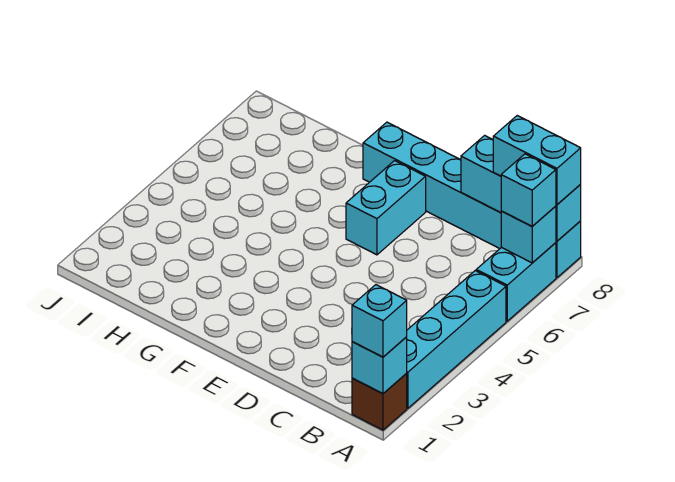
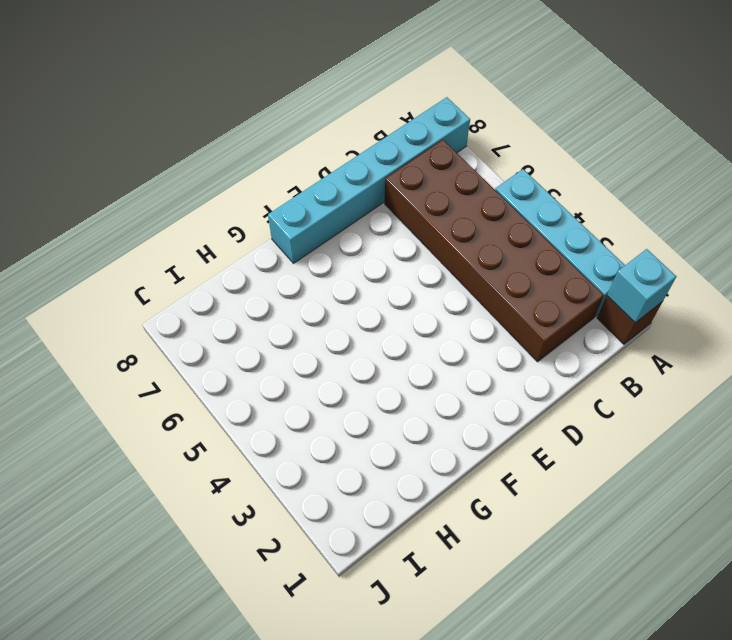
brown brick B2:C7 level 1 -> none
none -> cyan brick A6:A7 level 1
none -> cyan brick E6:E7 level 1

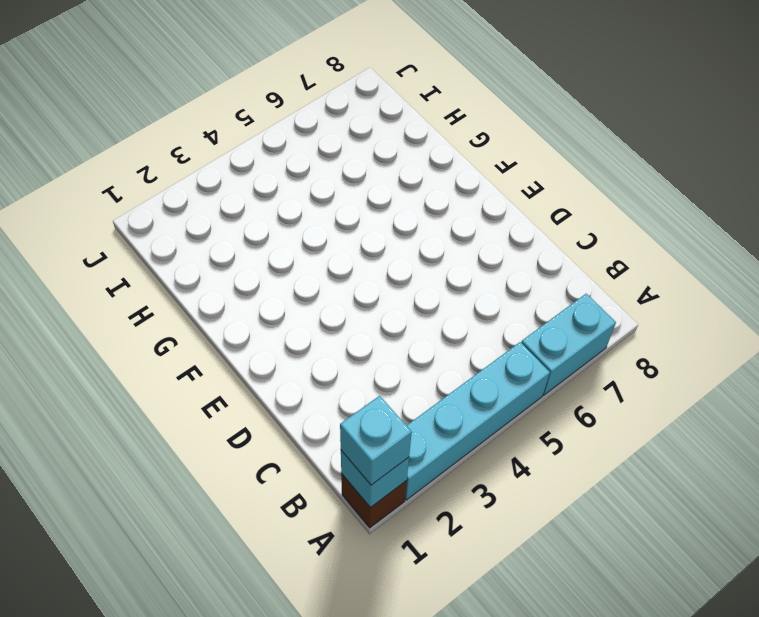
none -> cyan brick A8:F8 level 1
none -> cyan brick E6:E7 level 1

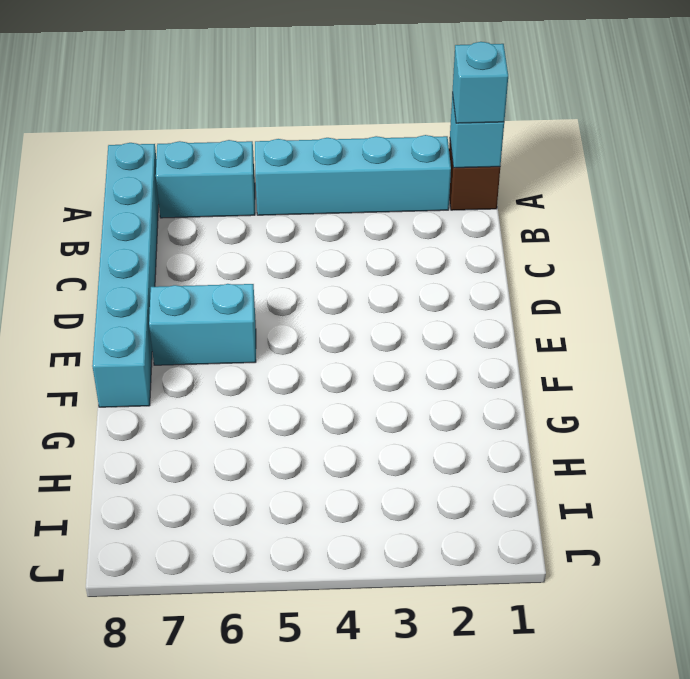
none -> cyan brick A7 level 2
none -> cyan brick A8:C8 level 2

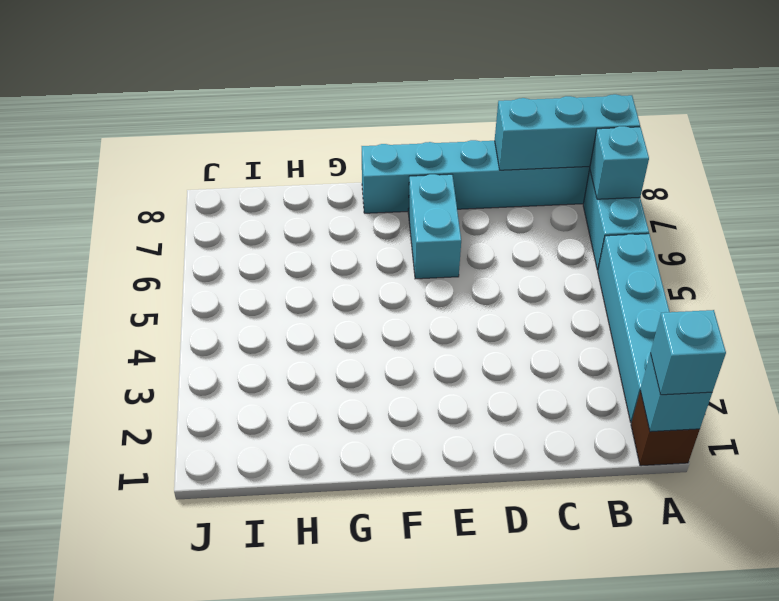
none -> cyan brick A7 level 3
none -> cyan brick A8:B8 level 3

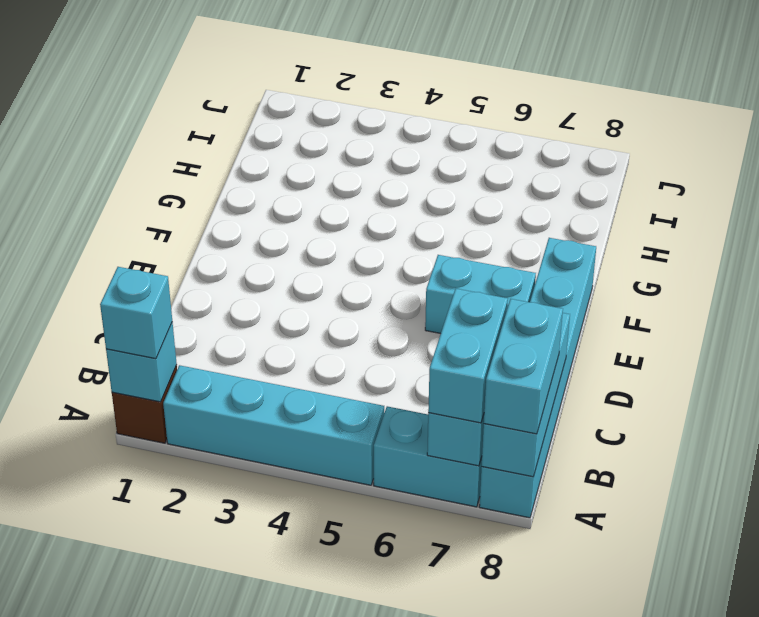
cyan brick A7:B7 level 3 -> cyan brick A7 level 3

